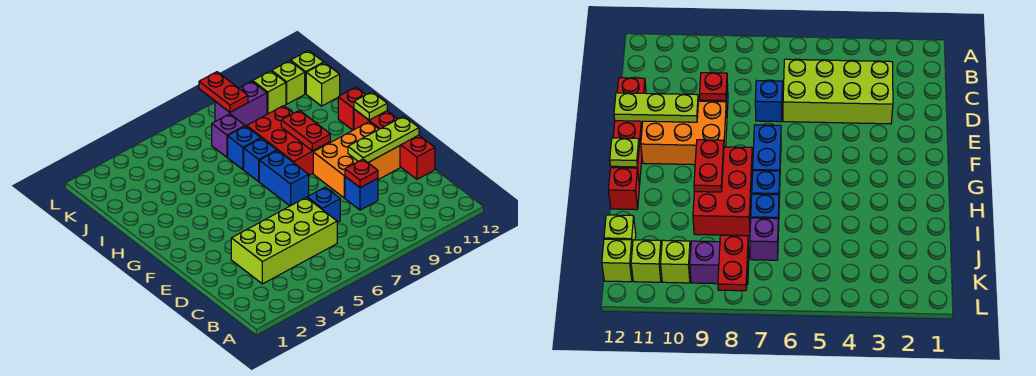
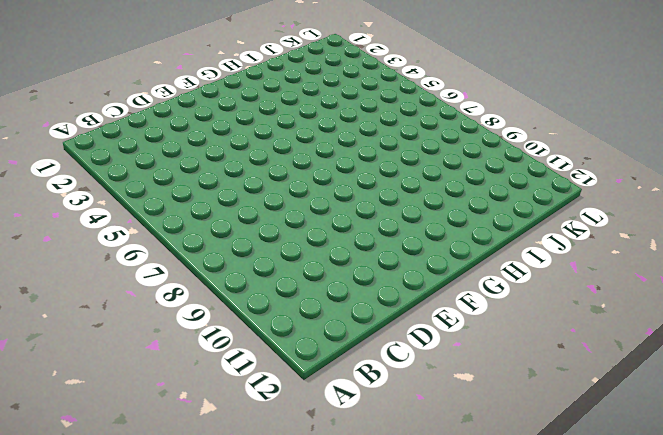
none -> lime brick C3:D6 level 1
none -> blue brick D7 level 1
none -> blue brick D9 level 1

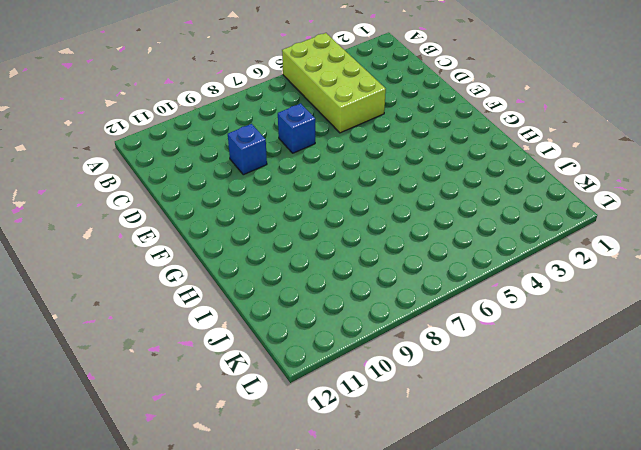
lime brick A4:D5 level 1 -> lime brick C3:D6 level 1
none -> red brick D12:G12 level 1
none -> orange brick E9:F11 level 1
none -> blue brick F7:G7 level 1

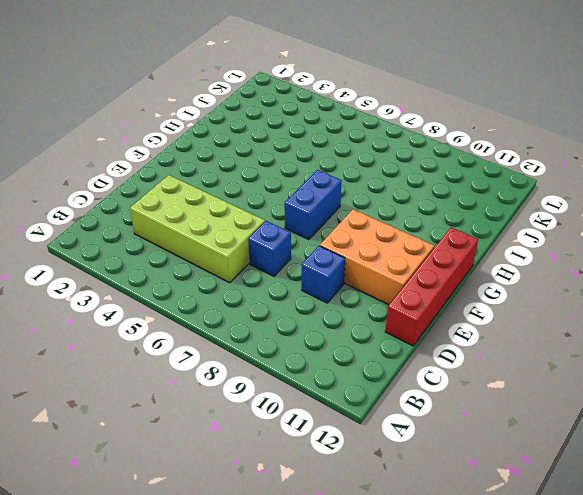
none -> red brick G8:I9 level 1
none -> blue brick H7 level 1
none -> red brick H12 level 1

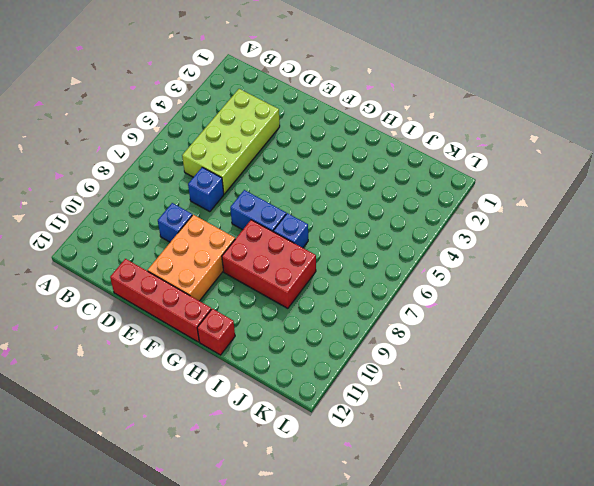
none -> blue brick I7 level 1
none -> purple brick J7 level 1
none -> lime brick J12 level 1

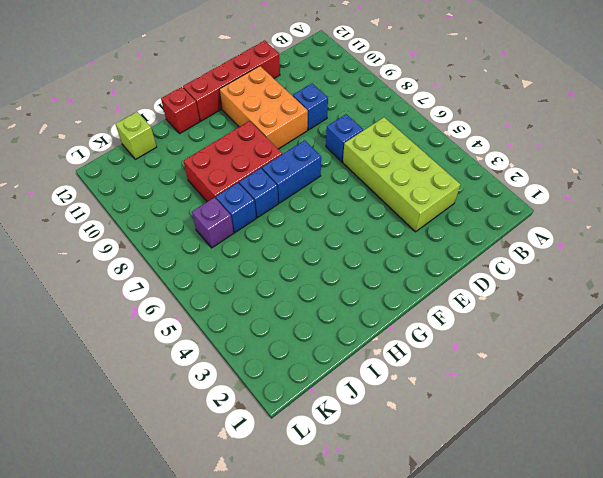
none -> purple brick K8:K9 level 1
none -> lime brick K10 level 1
none -> lime brick K11 level 1

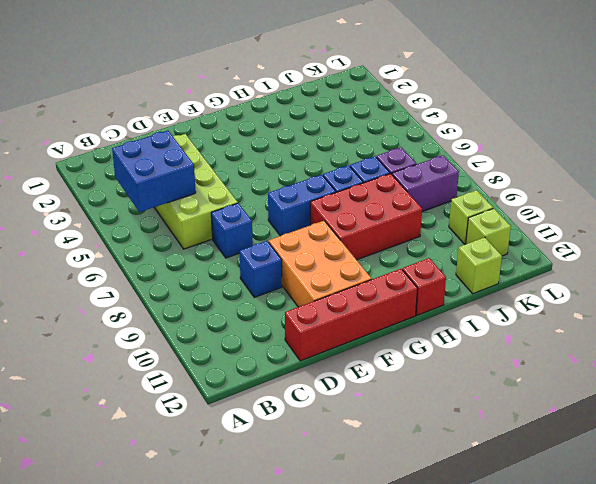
blue brick B4:C5 level 2 -> none
purple brick J8:K8 level 1 -> purple brick K8:K9 level 1
none -> lime brick K12 level 1
none -> red plate D9 level 2
none -> lime plate E10:E12 level 2

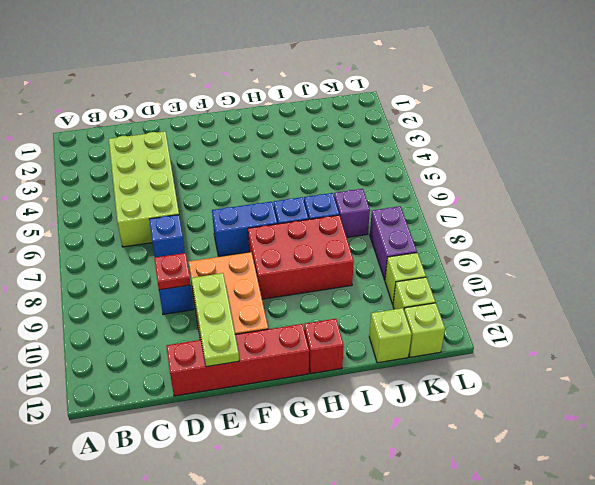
none -> red plate G9:H9 level 2
none -> lime plate G12 level 2
none -> red plate K8:L8 level 2

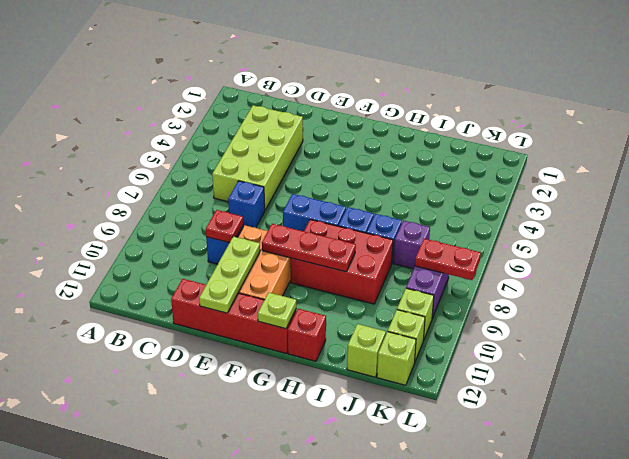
red plate F9:H9 level 2 -> red plate G9:H9 level 2

